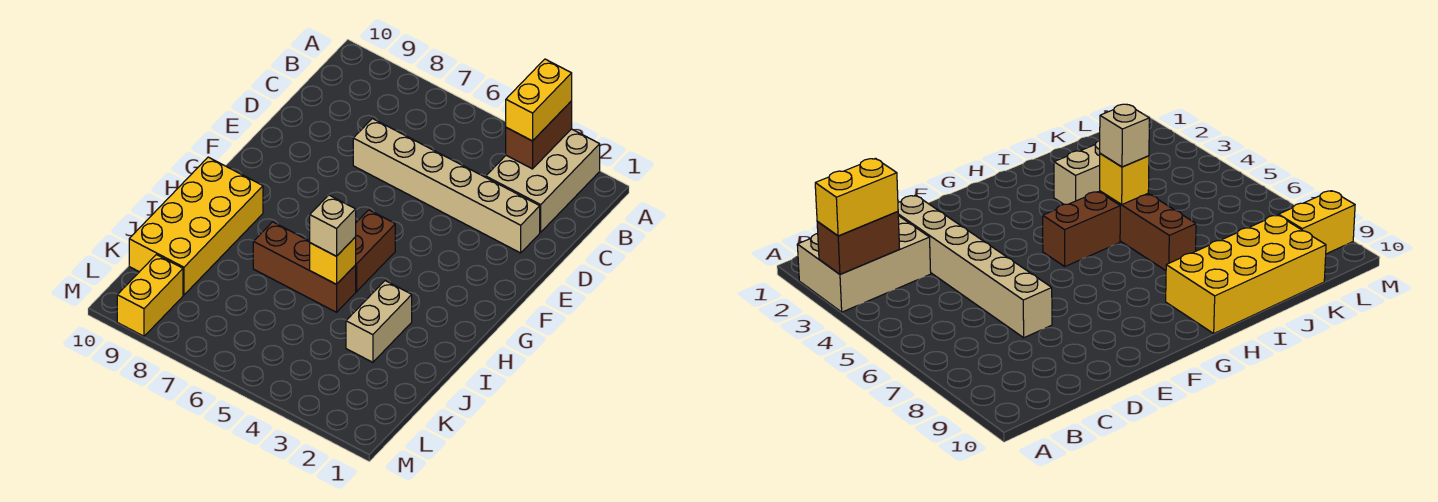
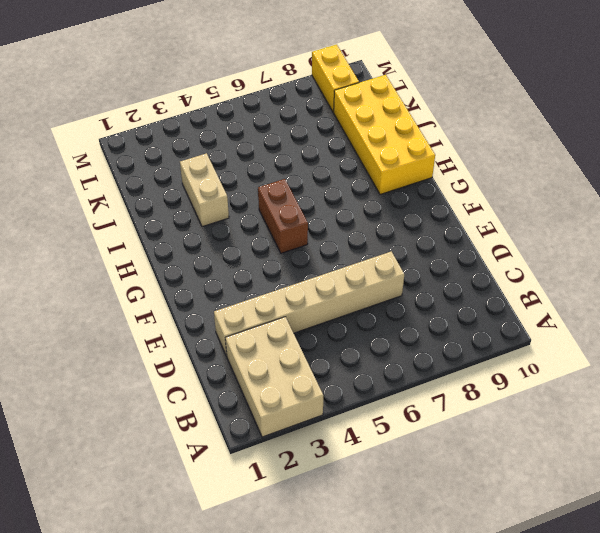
none -> brown brick I5:I7 level 1
none -> brown brick A3:B3 level 2

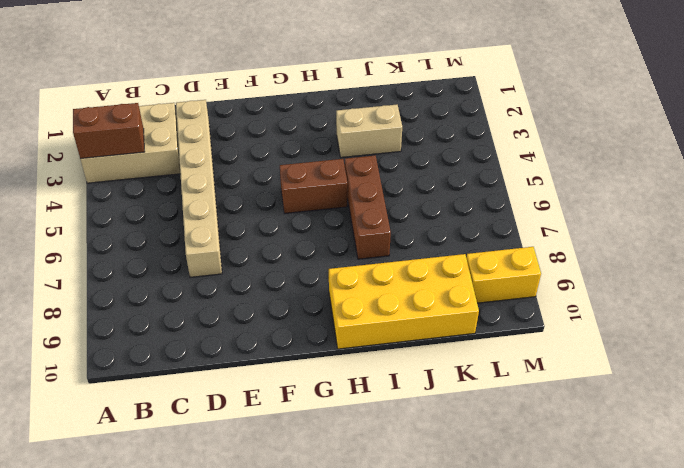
none -> yellow brick I5 level 2
none -> yellow brick A3:B3 level 3

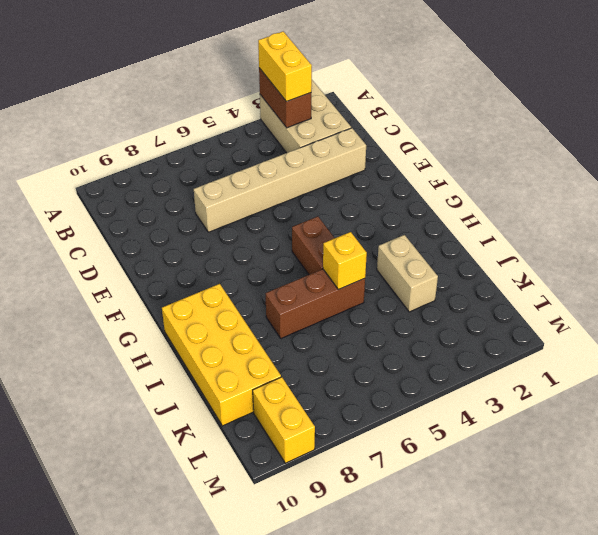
none -> tan brick I5 level 3

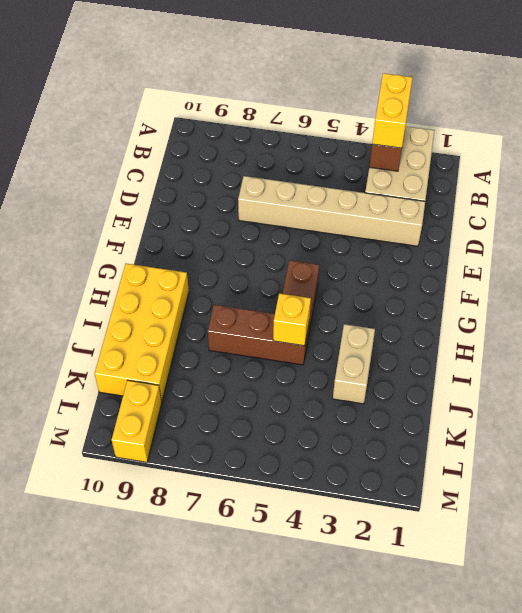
none -> tan brick I5 level 3

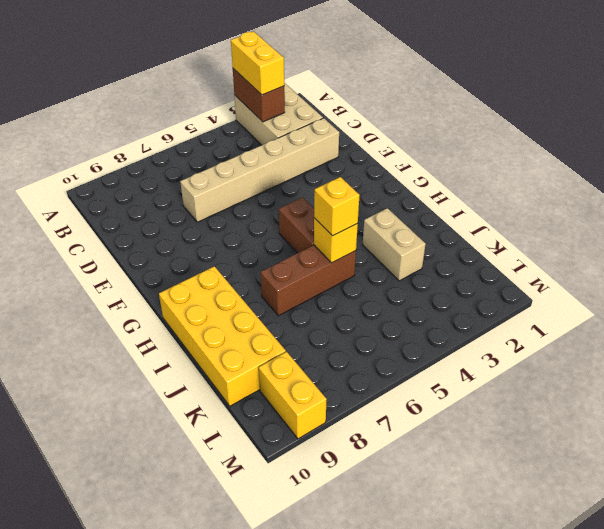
yellow brick I5 level 3 -> tan brick I5 level 3

